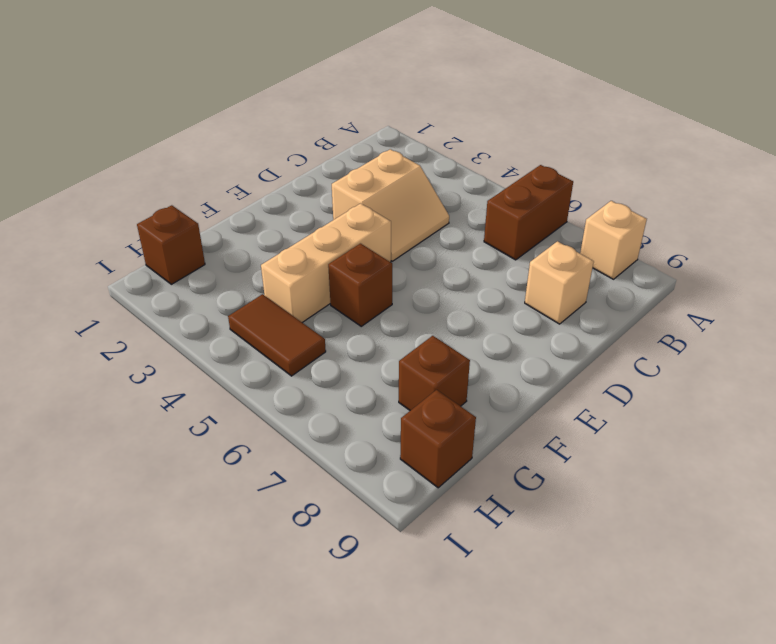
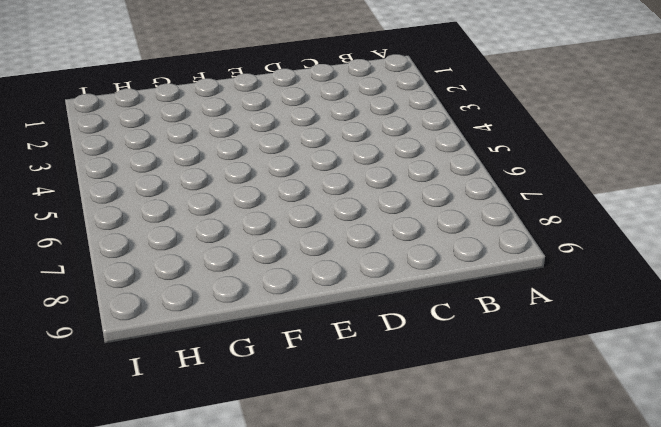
none -> brown brick A6:B6 level 1
none -> tan brick A8 level 1

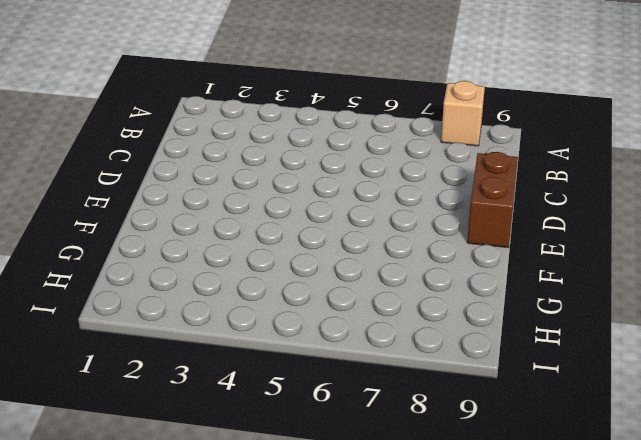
brown brick D9:E9 level 1 -> brown brick A6:B6 level 1
none -> tan slope C3:D4 level 1 top 3
none -> tan brick C8 level 1

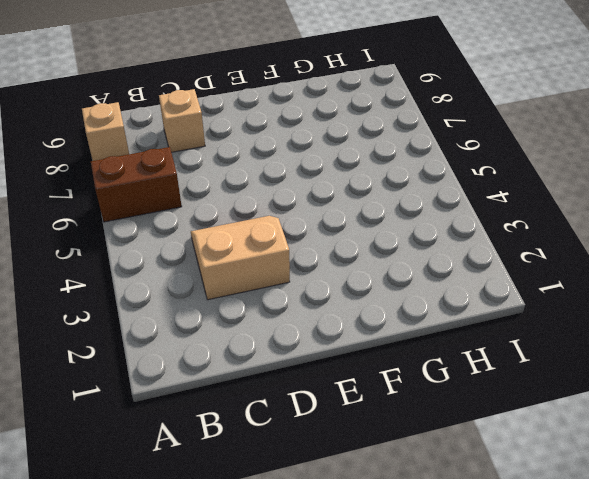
none -> tan brick E4:G4 level 1
none -> brown brick F5 level 1

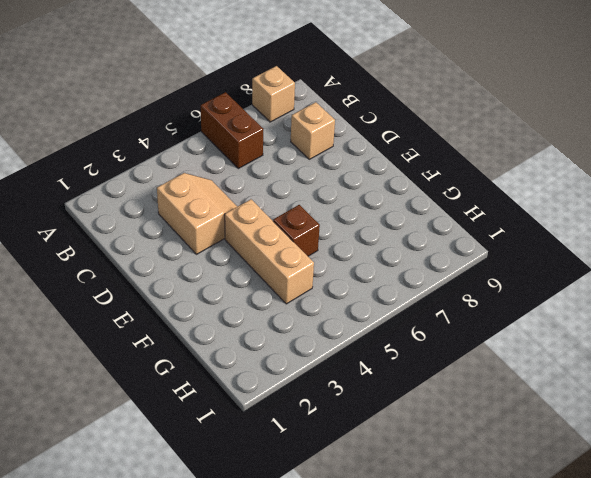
none -> brown brick G8 level 1
none -> brown brick H1 level 1

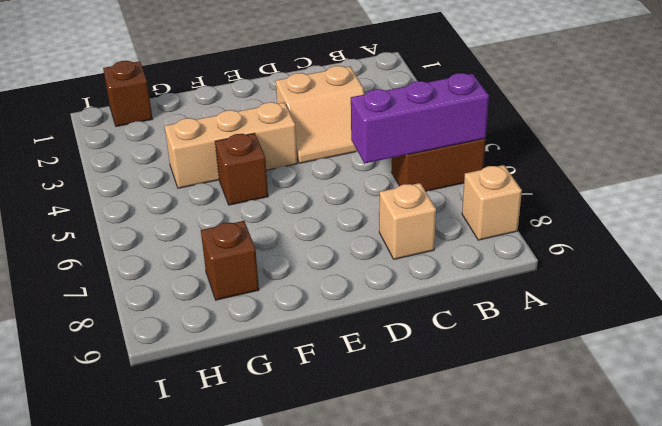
purple brick A6:C6 level 2 -> none
none -> brown tile H4:H5 level 1
none -> brown brick H9 level 1

